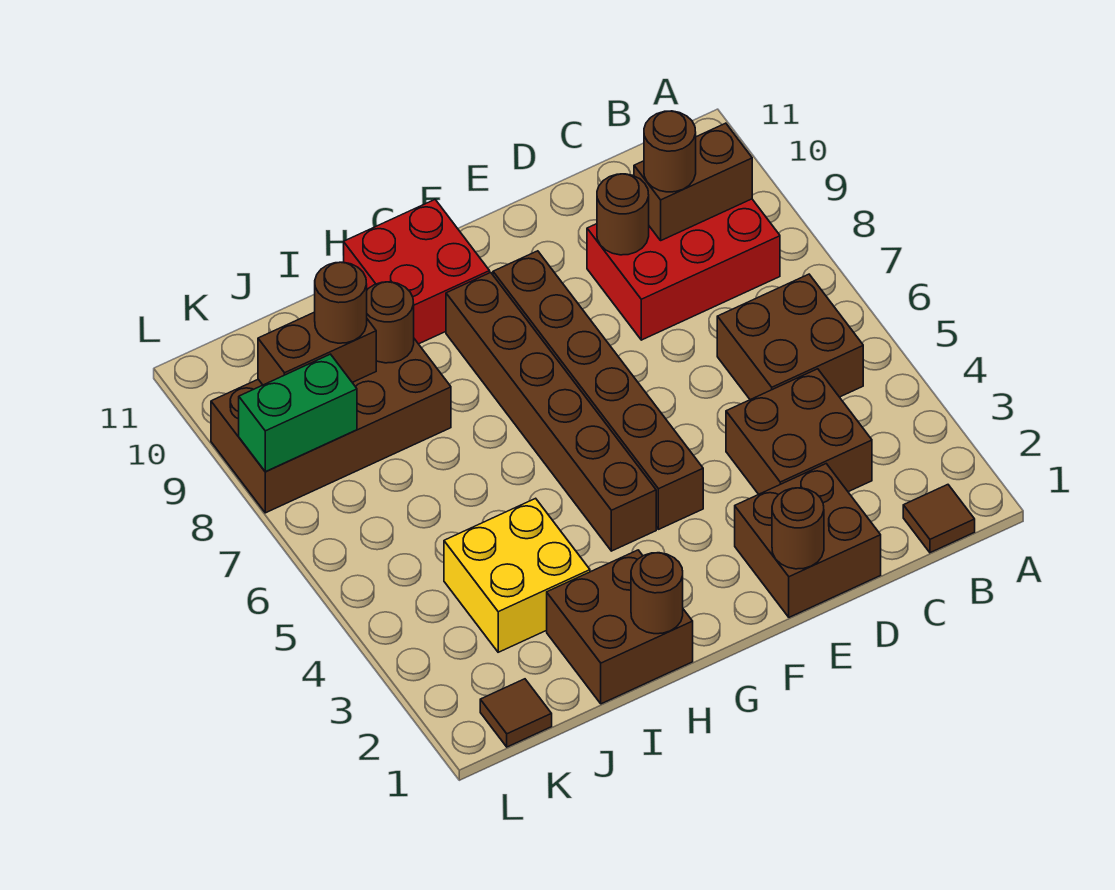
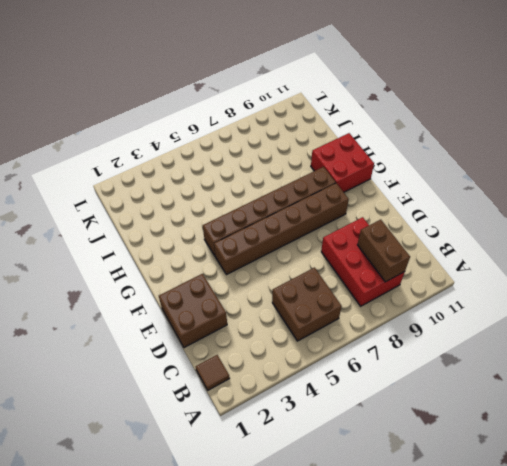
none -> brown brick C3:D4 level 1
none -> brown brick H1:I2 level 1
none -> yellow brick I3:J4 level 1

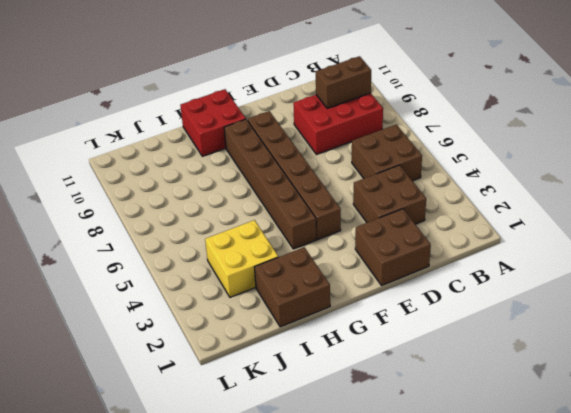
none -> brown tile B1 level 1
none -> brown brick I8:L9 level 1
none -> brown tile K1 level 1

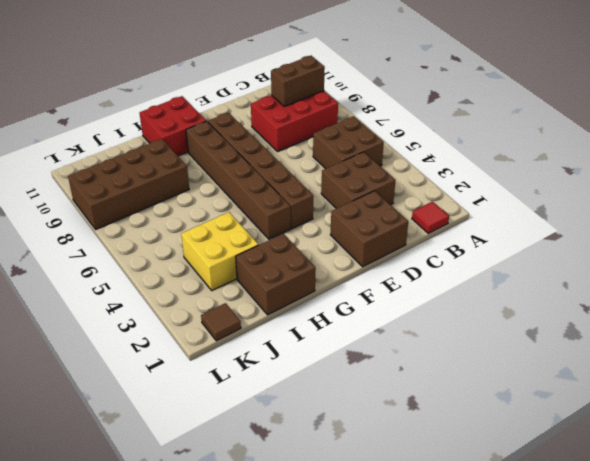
red tile B1 level 1 -> brown tile B1 level 1
none -> brown round brick D9 level 2
none -> brown round brick E1 level 2
none -> brown round brick H1 level 2

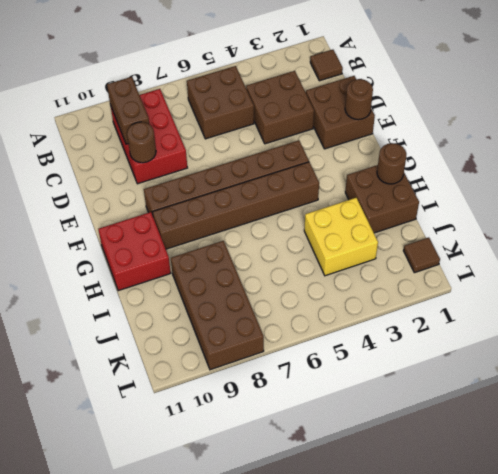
none -> brown round brick I9 level 2
none -> brown brick J9:K9 level 2
none -> green brick K8:L8 level 2

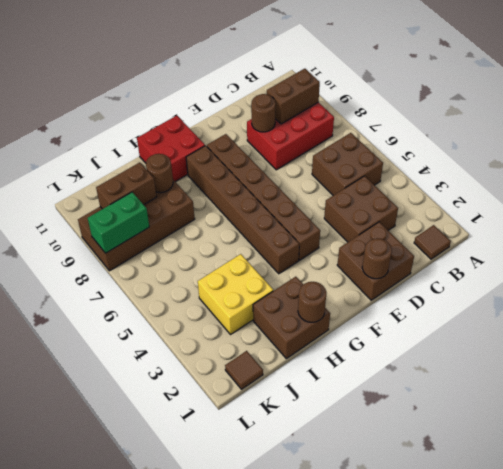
none -> brown round brick C9 level 3
none -> brown round brick J9 level 3

